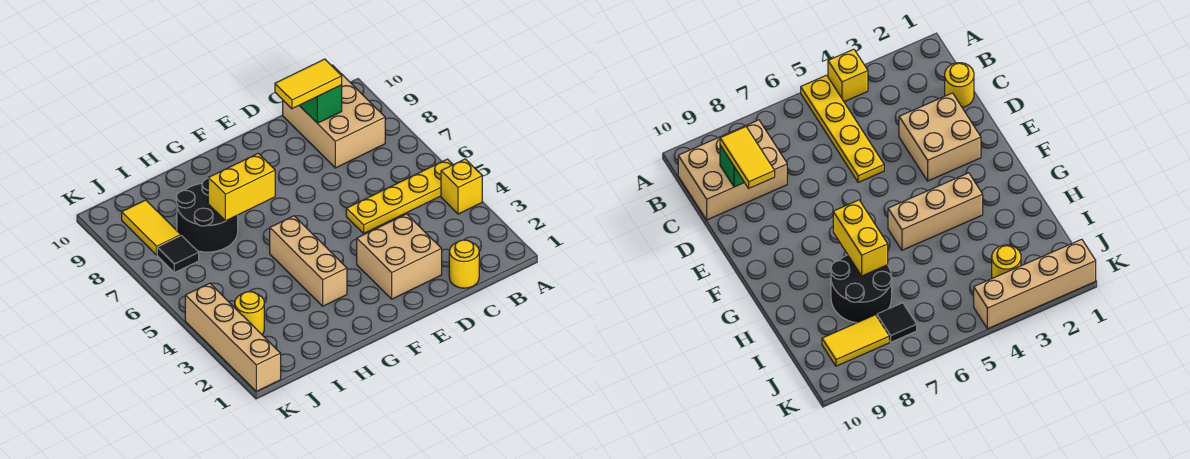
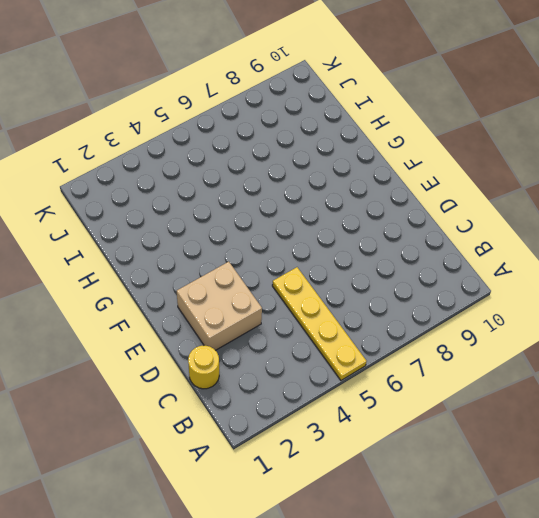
none -> yellow brick A4 level 1
none -> tan brick B8:C10 level 1
none -> tan brick G3:G5 level 1

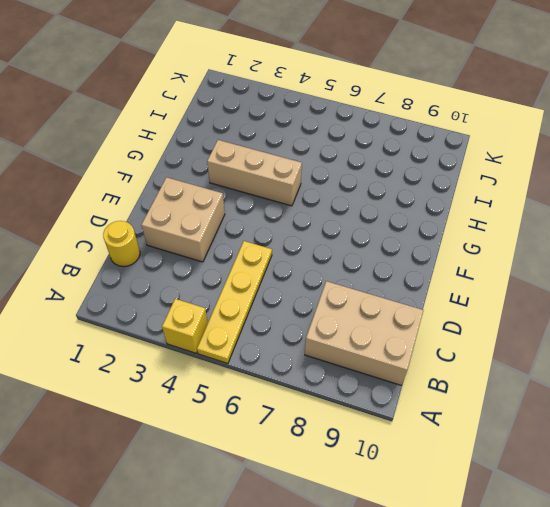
none -> black round brick H7:I8 level 1
none -> yellow round brick J3 level 1
none -> black tile J7 level 1

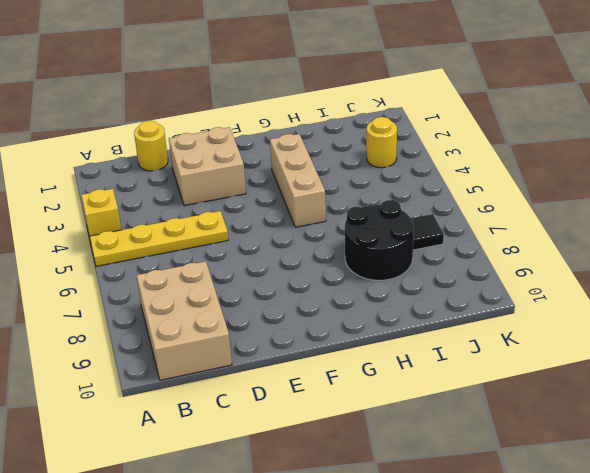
none -> yellow tile J8:J9 level 1
none -> tan brick K1:K4 level 1
none -> green brick C9 level 2

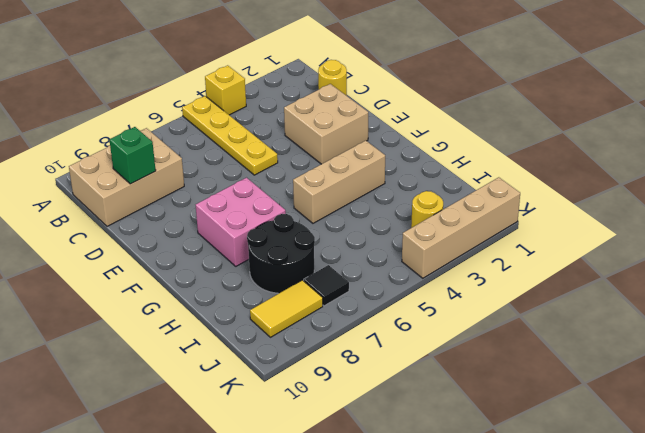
pink brick F7:G8 level 1 -> none
none -> yellow brick G7:H7 level 2
none -> yellow tile C9:D9 level 3

